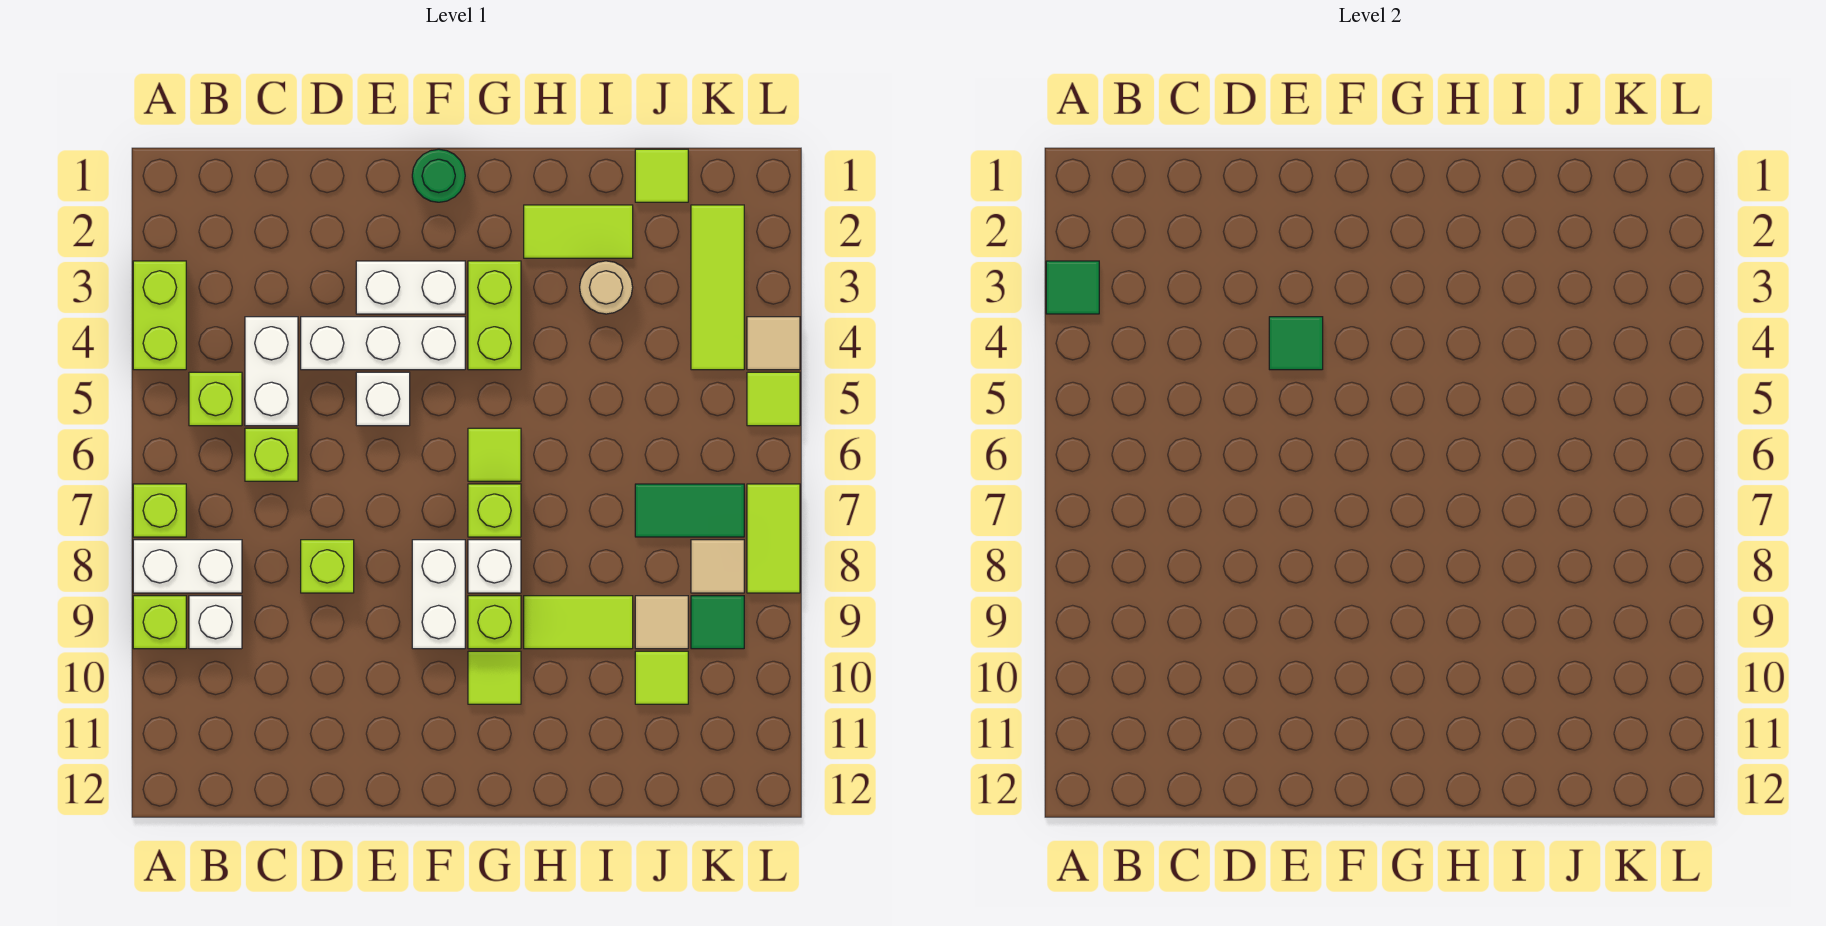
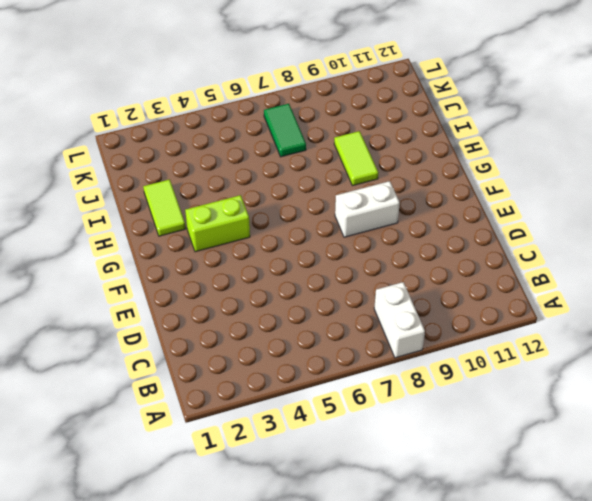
none -> lime brick A3:A4 level 1
none -> lime brick A7 level 1
none -> lime brick A9 level 1
none -> lime brick B5 level 1

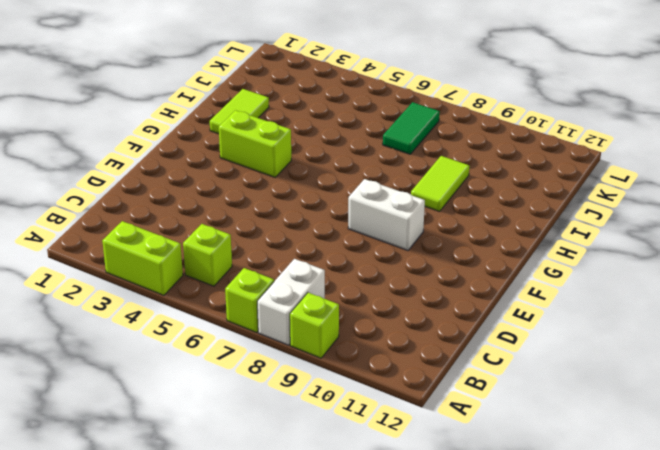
none -> white brick B9 level 1
none -> white brick C4:C5 level 1
none -> lime brick C6 level 1
none -> white brick D4:F4 level 1

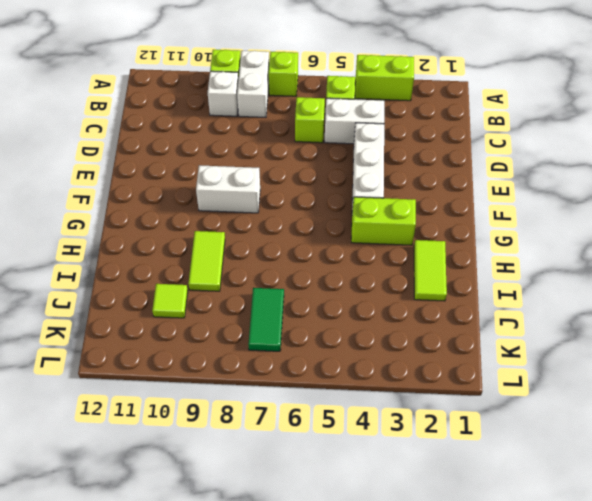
none -> lime brick D8 level 1
none -> white brick E3:F3 level 1
none -> white brick E5 level 1
none -> green round brick F1 level 1

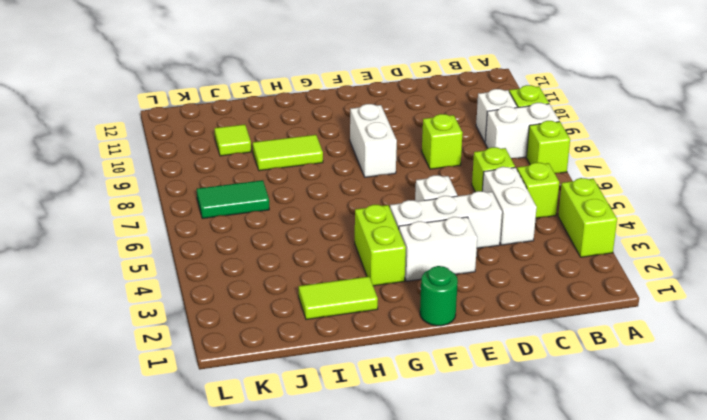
none -> lime tile G6 level 1
none -> lime brick G7 level 1
none -> white brick G8 level 1
none -> lime brick G9 level 1

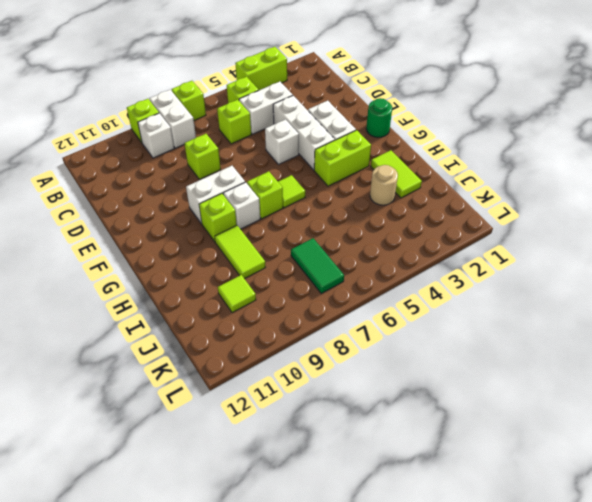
none -> lime tile G10 level 1
none -> lime tile J1 level 1
none -> tan tile J9 level 1
none -> lime tile K2:K4 level 1

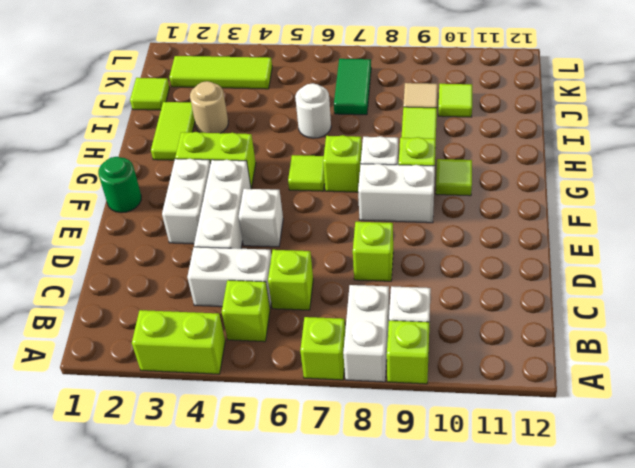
white round brick I6 level 1 -> none
none -> tan tile K8 level 1
none -> green tile K9 level 1
none -> tan tile L4 level 1
none -> lime tile L5 level 1

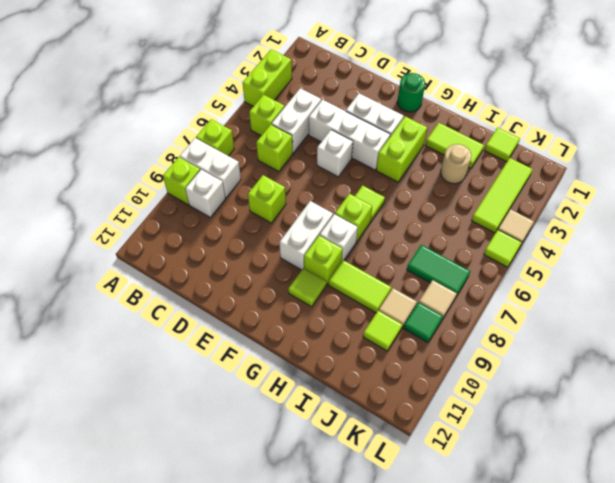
none -> lime tile L7:L8 level 1
none -> green tile A3 level 2
none -> green tile E4 level 2

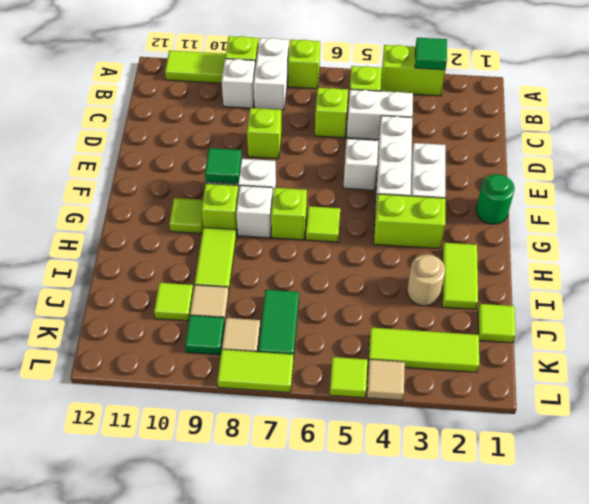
lime tile A10:A11 level 1 -> none
green tile F9 level 2 -> green tile E4 level 2

